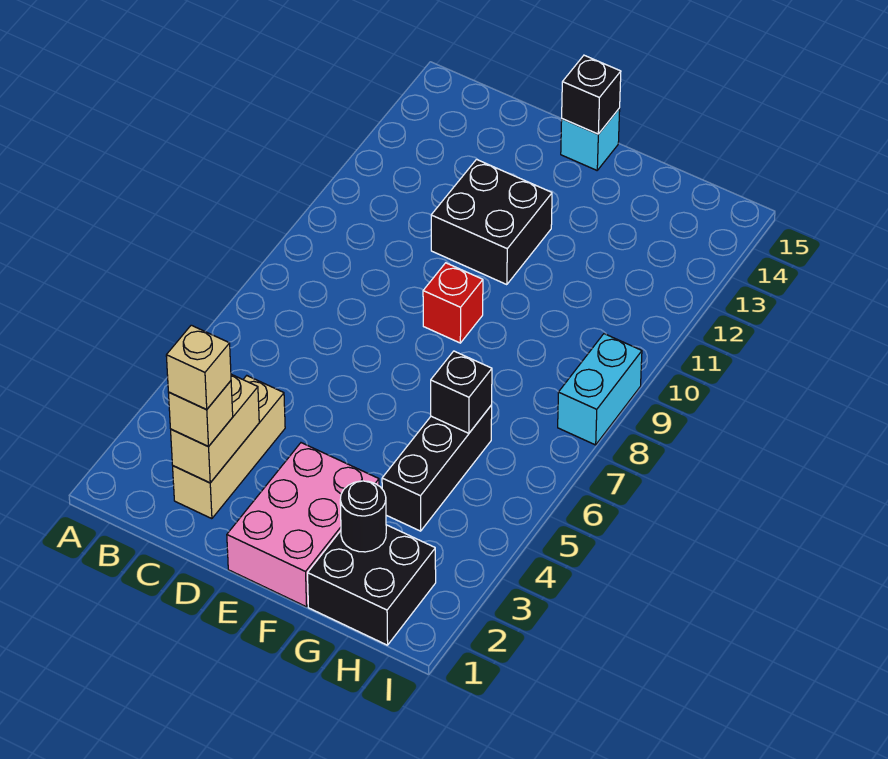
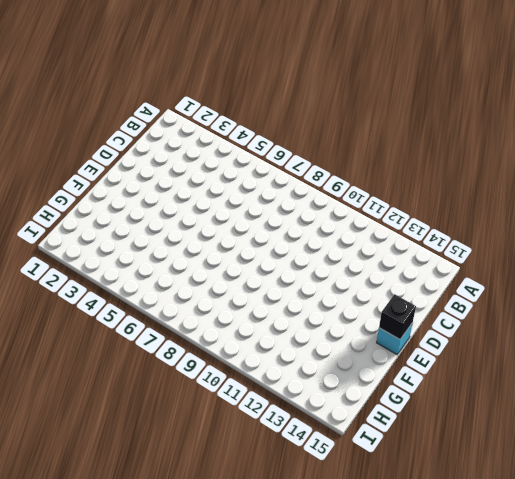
none -> tan brick C2:C4 level 1
none -> black brick D11:E12 level 1
none -> pink brick E1:F3 level 1

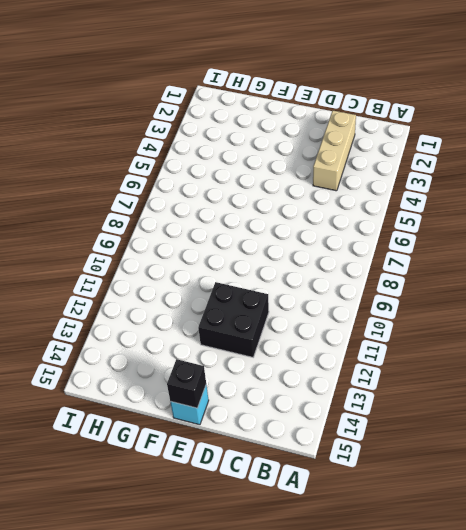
none -> pink brick E1:F3 level 1
none -> red brick E9 level 1
none -> black brick G1:H2 level 1

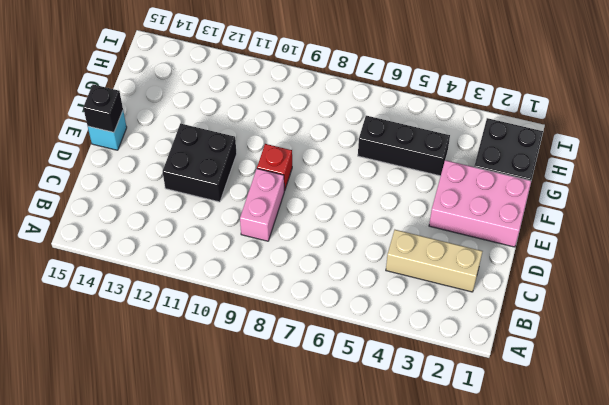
pink brick C9:D9 level 1 -> none
none -> cyan brick I8:I9 level 1
none -> tan brick C2:C3 level 2
none -> black round brick G2 level 2

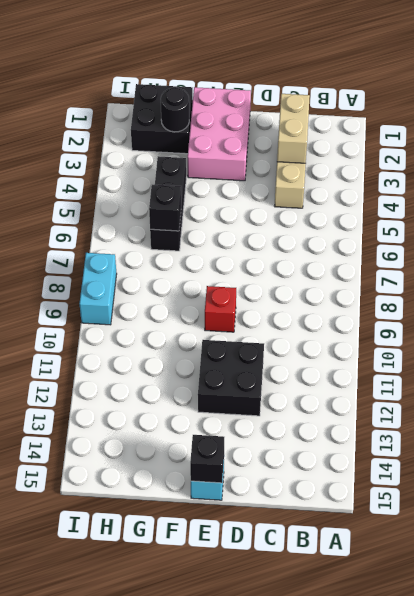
none -> tan brick C2 level 3
none -> tan brick C2 level 4

